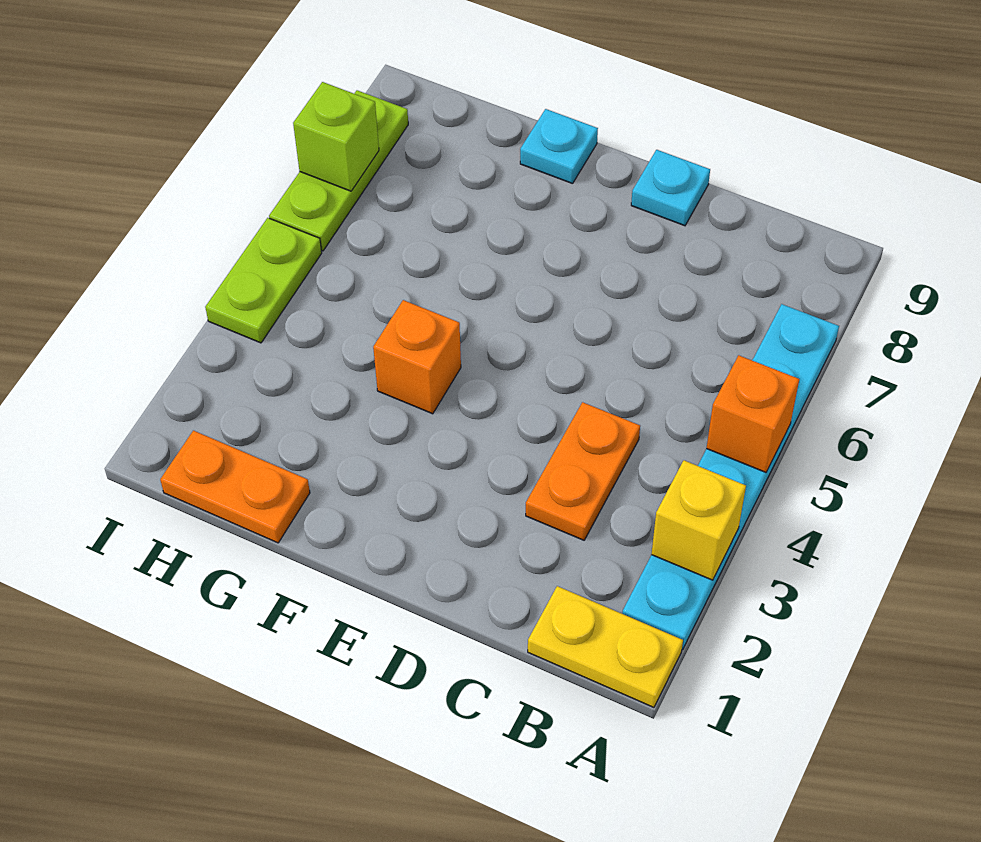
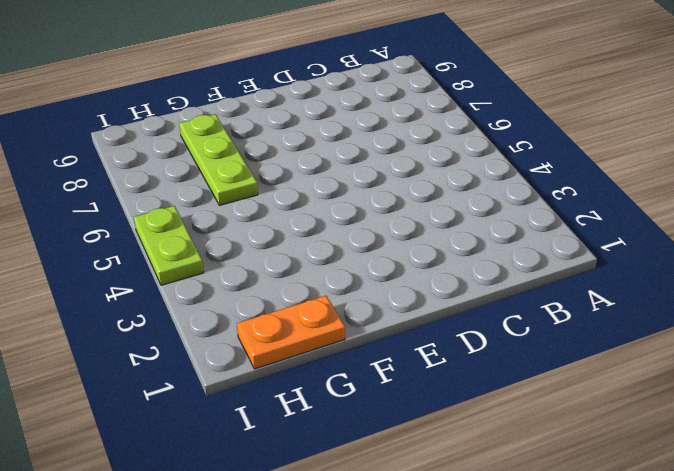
lime plate G6:G8 level 1 -> lime plate I6:I8 level 1
none -> yellow plate A1:B1 level 1
none -> cyan plate A2:A7 level 1
none -> orange plate C3:C4 level 1

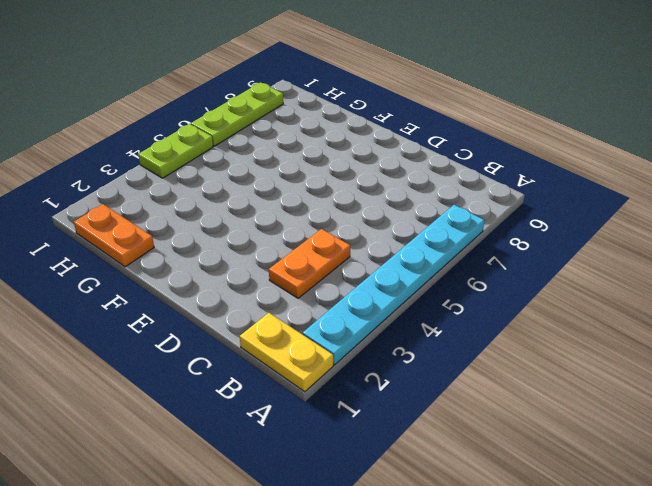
none -> cyan plate D9 level 1
none -> orange brick F4 level 1
none -> cyan plate F9 level 1

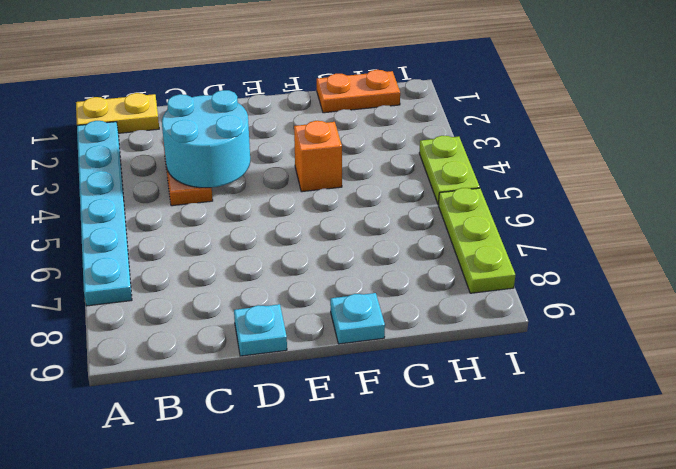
cyan round brick C3:D4 level 2 -> none
none -> yellow brick A3 level 2
none -> orange brick A5 level 2
none -> lime brick I7 level 2

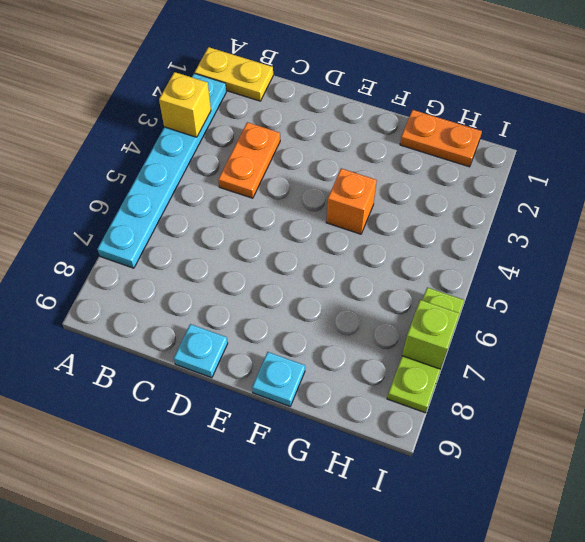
none -> lime plate I4:I5 level 1
none -> orange brick A5 level 2

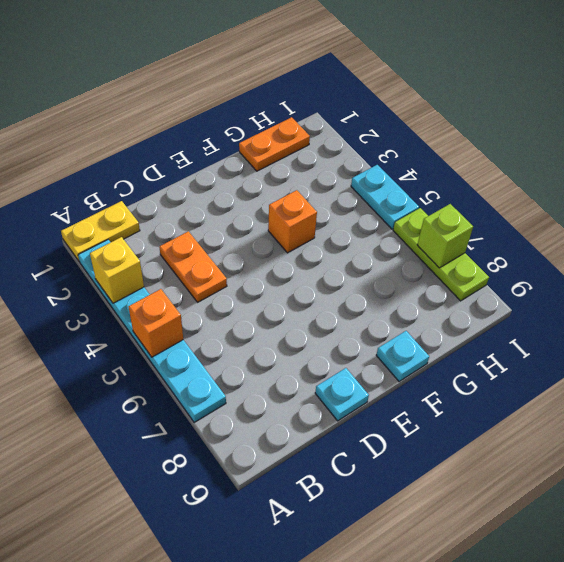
cyan plate I4:I5 level 1 -> lime plate I4:I5 level 1

